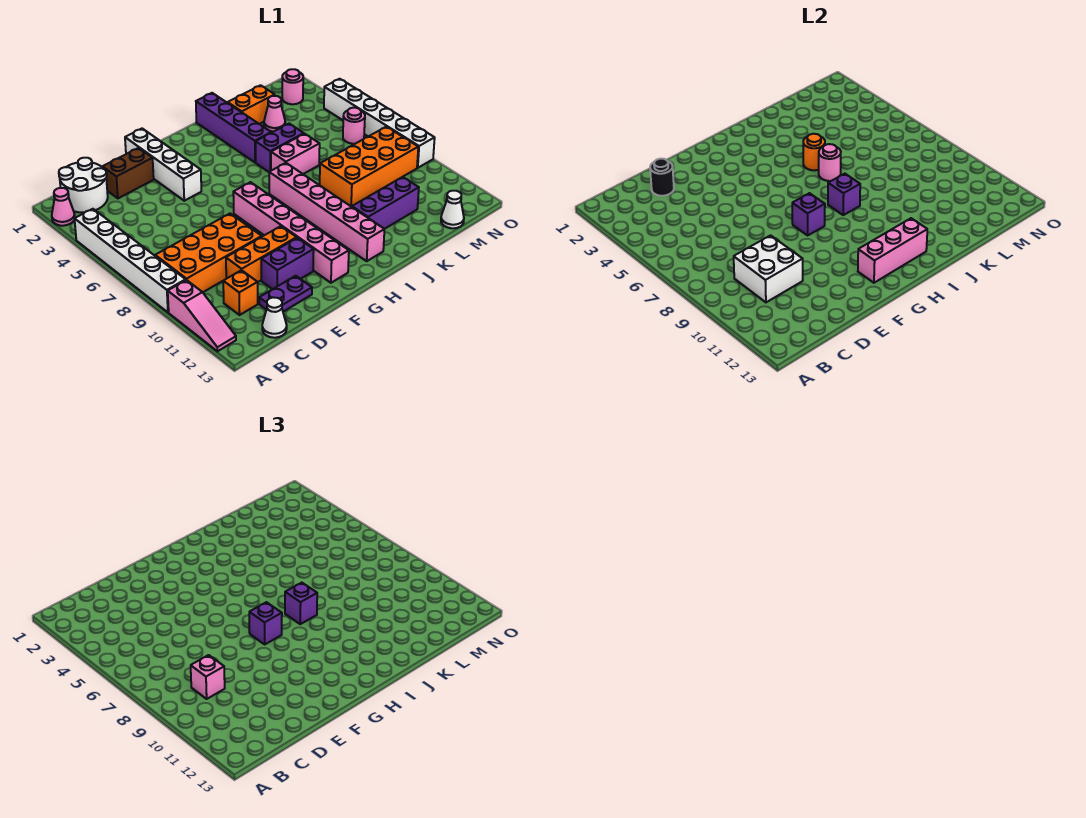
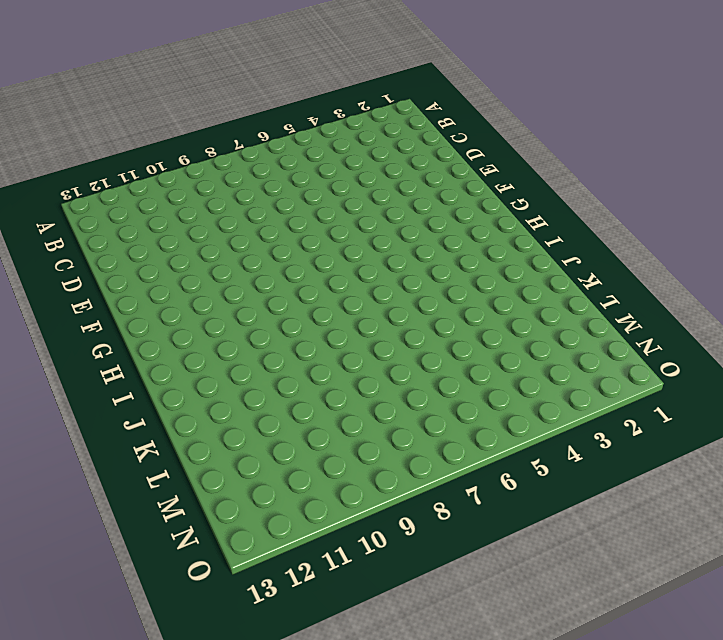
none -> pink cone A2 level 1
none -> white brick A4:A9 level 1
none -> pink slope A10:A12 level 1 top 10
none -> white round brick B1:C2 level 1

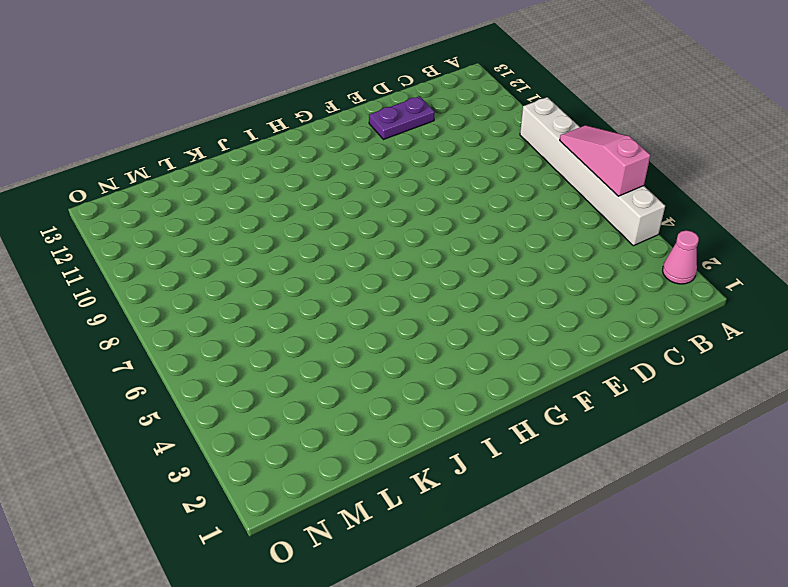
pink slope A5:A7 level 2 top 5 -> pink slope A10:A12 level 1 top 10
none -> white round brick B1:C2 level 1
none -> orange brick B8:E9 level 1
none -> orange brick C11 level 1
none -> white cone C13 level 1

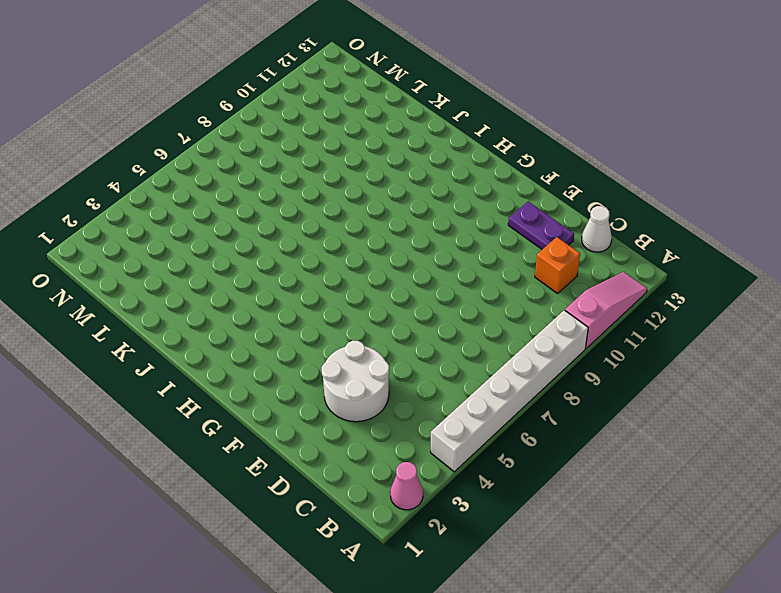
white round brick D3:E4 level 1 -> white round brick B1:C2 level 1
none -> orange brick B8:E9 level 1
none -> brown brick D2:E2 level 1
none -> orange brick D10:F10 level 1
none -> purple brick E11:F11 level 1

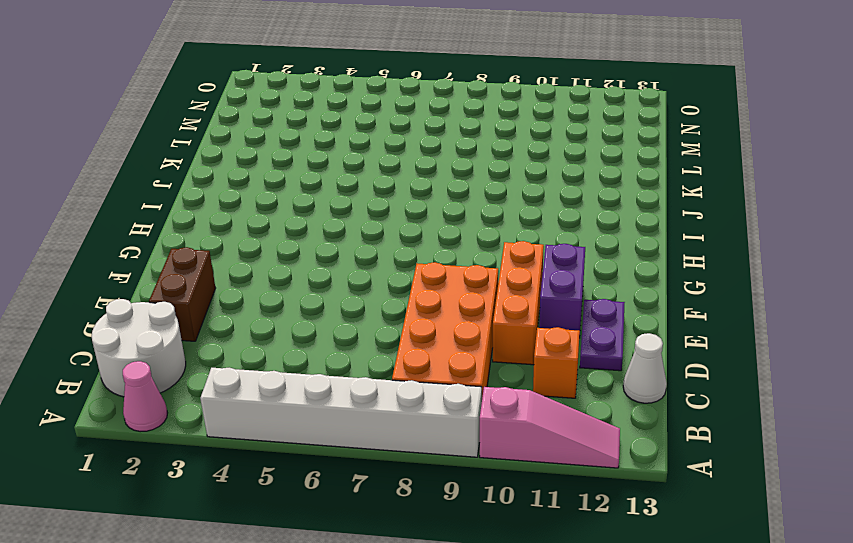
none -> white brick F1:F4 level 1
none -> pink brick G7:G12 level 1
none -> pink brick I7:I12 level 1
none -> purple brick J1:J4 level 1

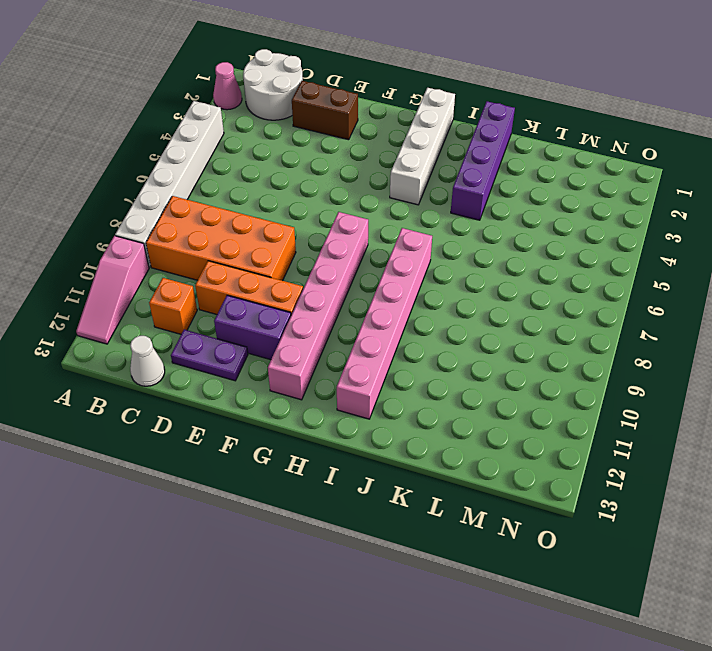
white brick H1:H4 level 1 -> white brick F1:F4 level 1
none -> purple brick J5:K5 level 1
none -> pink brick J6:K6 level 1
none -> purple brick J11:L11 level 1
none -> orange brick K2:L2 level 1

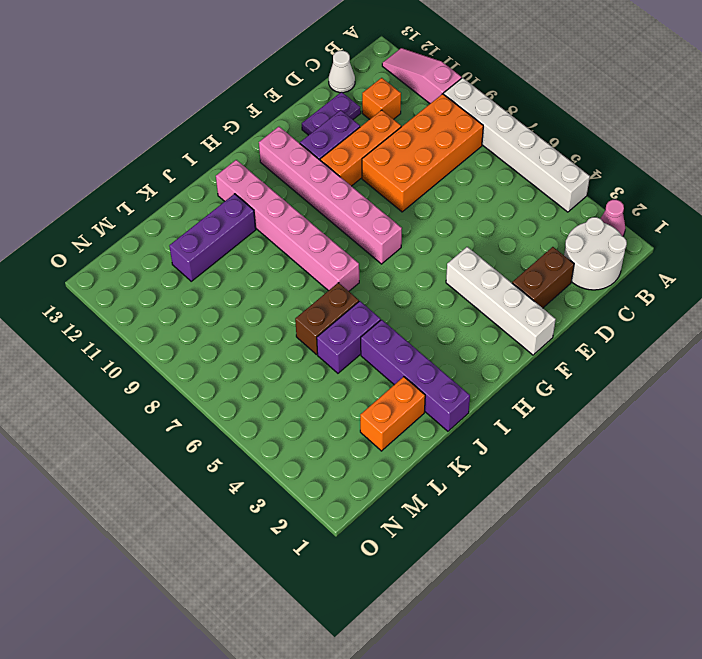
brown brick J6:K6 level 1 -> pink brick J6:K6 level 1
none -> orange brick K8:N9 level 1
none -> pink cone L3 level 1
none -> white cone M13 level 1
none -> pink round brick N2 level 1

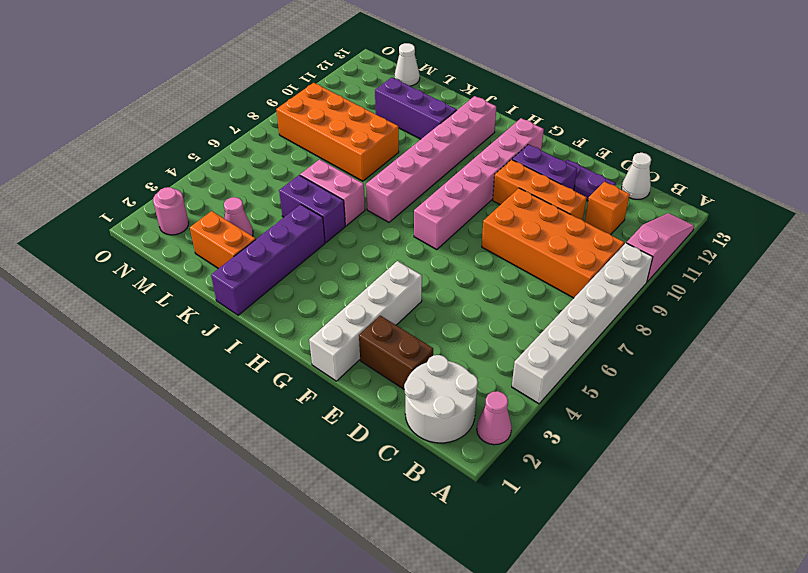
none -> pink round brick N6 level 1
none -> white brick O4:O9 level 1
none -> white brick C9:D10 level 2
none -> black round brick D2 level 2

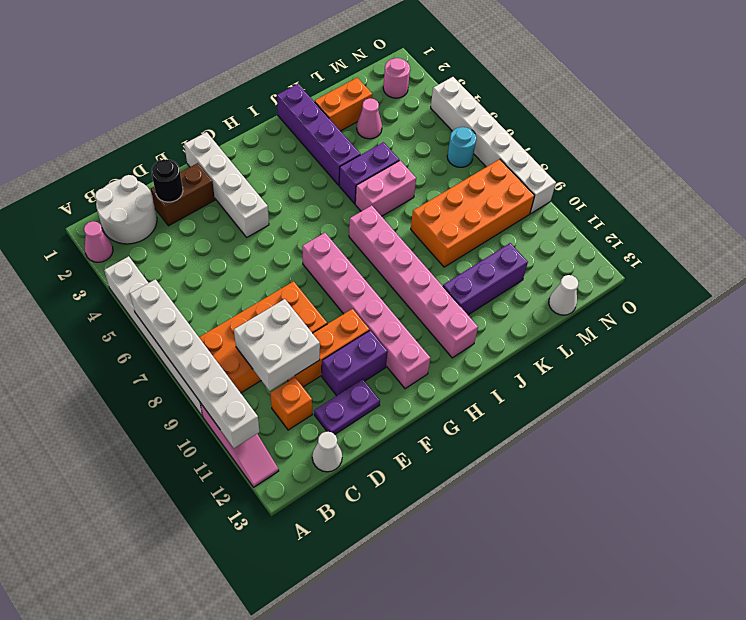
white brick A6:A11 level 2 -> none
cyan round brick N6 level 1 -> pink round brick N6 level 1
none -> purple brick G8 level 2
none -> pink brick G12:I12 level 2
none -> purple brick I8 level 2
none -> orange round brick J5 level 2

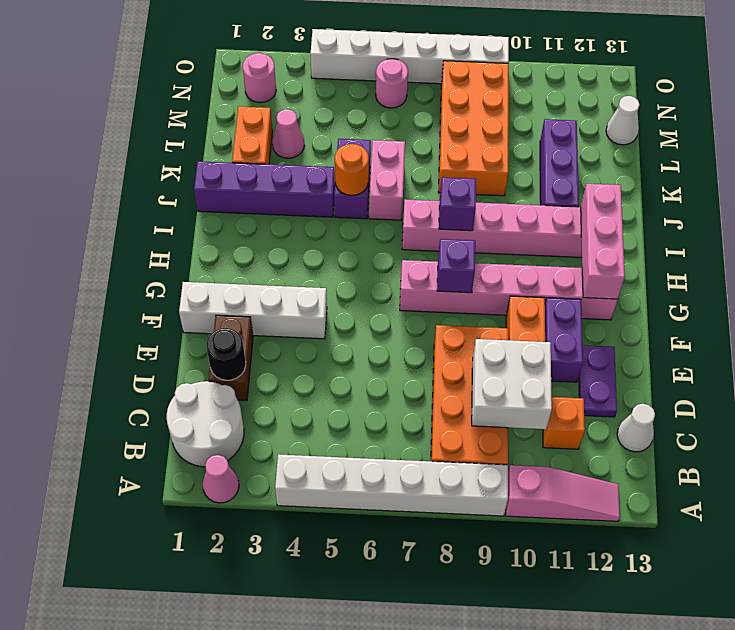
none -> pink round brick J6 level 2
none -> pink brick C9 level 3
none -> purple brick G8 level 3
none -> purple brick I8 level 3

